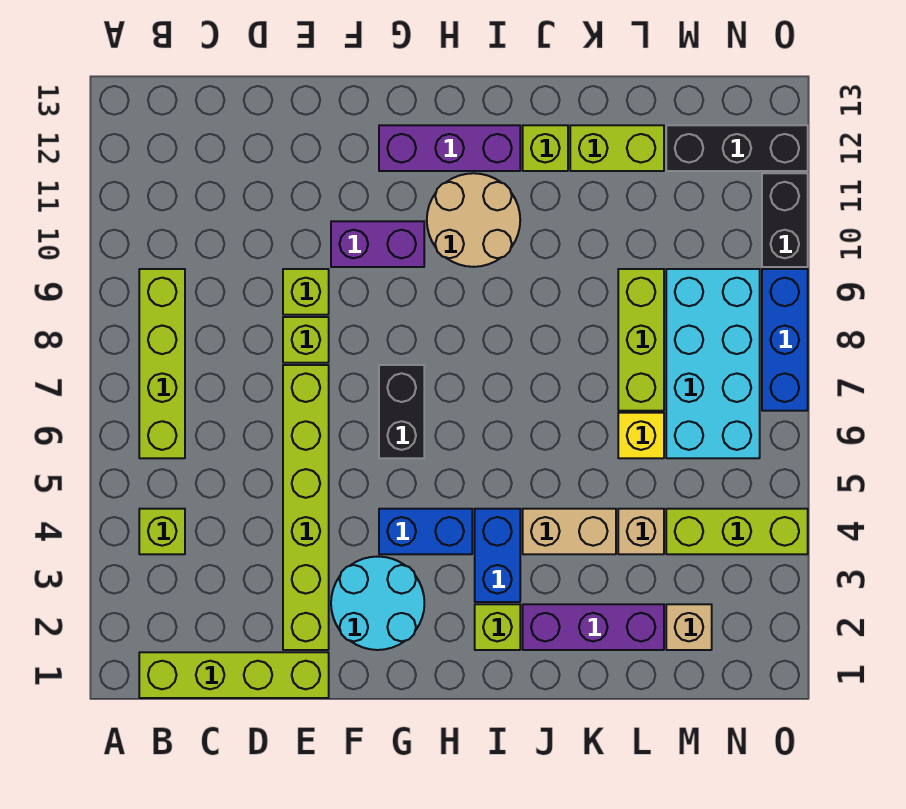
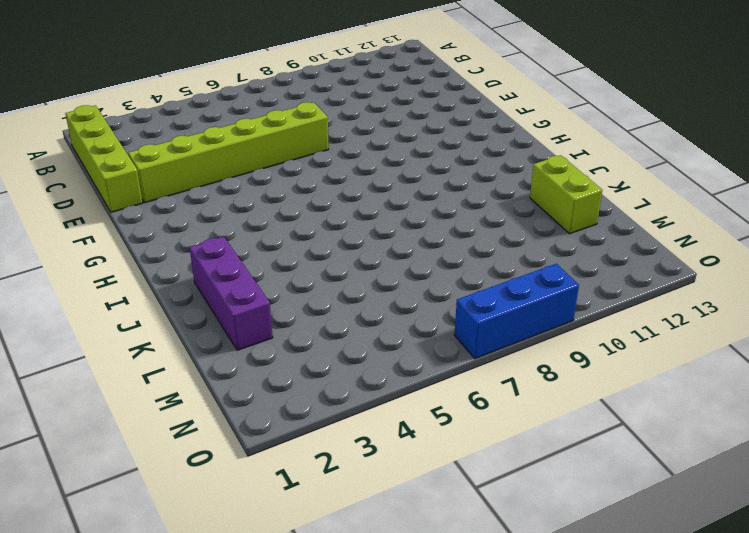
none -> lime brick B4 level 1
none -> lime brick B6:B9 level 1
none -> lime brick E8 level 1

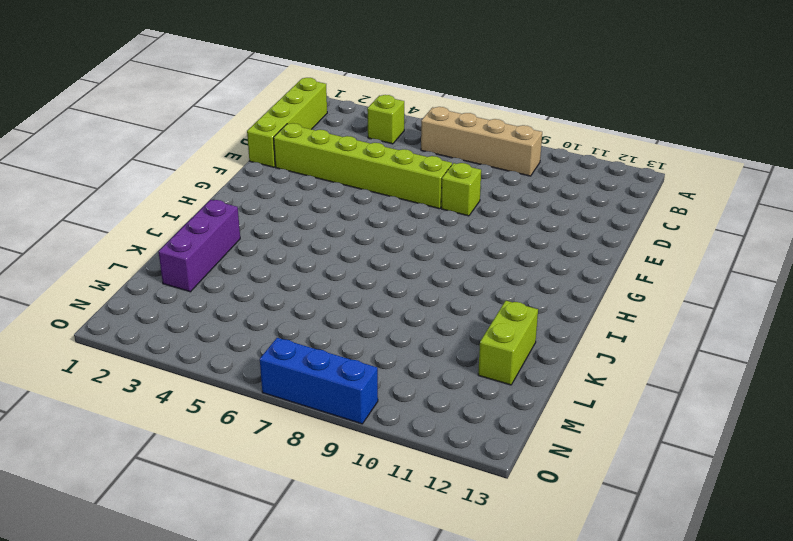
tan brick B6:B9 level 1 -> lime brick B6:B9 level 1
none -> lime brick E9 level 1
none -> cyan round brick F2:G3 level 1
none -> purple brick F10:G10 level 1

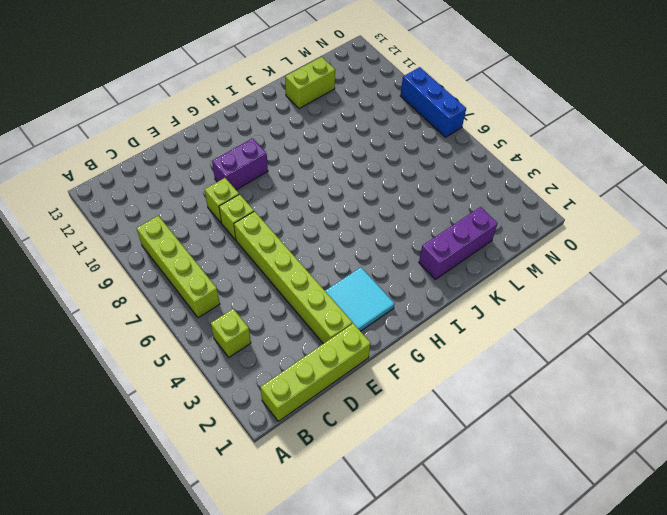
cyan tile F2:G3 level 1 -> cyan round brick F2:G3 level 1
none -> blue brick G4:H4 level 1
none -> black brick G6:G7 level 1
none -> purple brick G12:I12 level 1

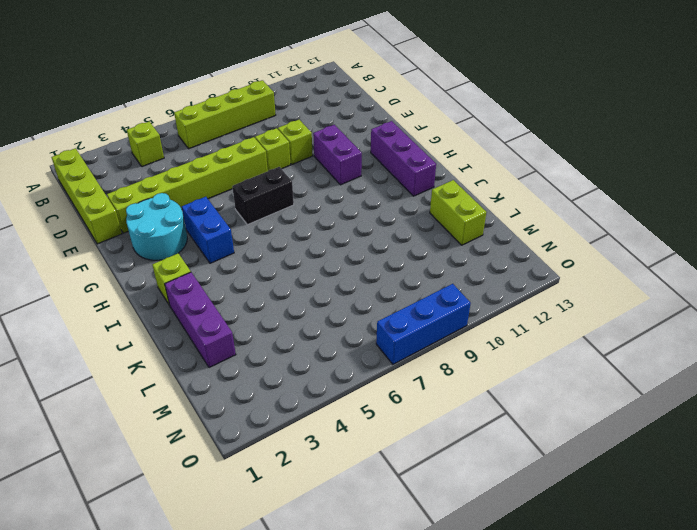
none -> tan round brick H10:I11 level 1
none -> blue brick I3:I4 level 1
none -> tan brick J4:K4 level 1

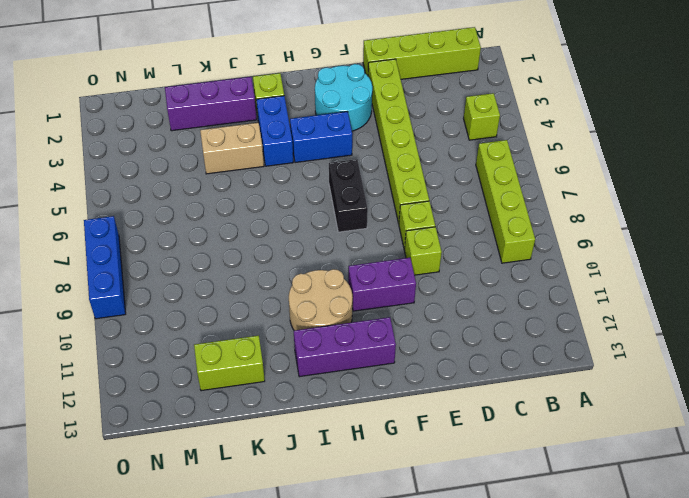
none -> lime brick J12 level 1
none -> tan brick L4 level 1
none -> yellow brick L6 level 1

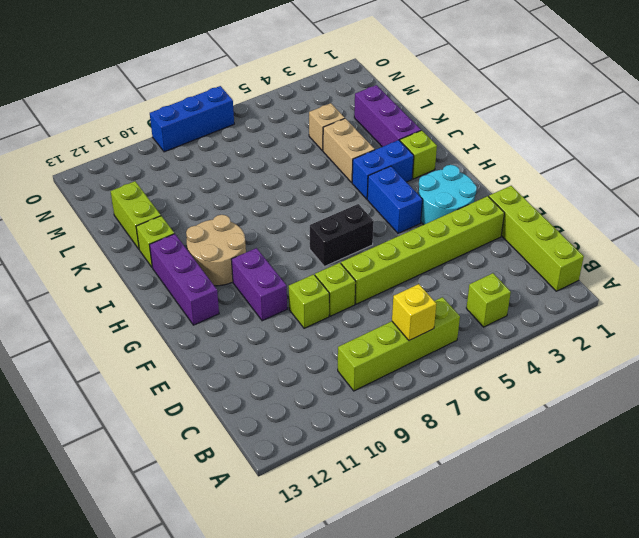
yellow brick B7 level 2 -> yellow brick L6 level 1
none -> lime brick L7:L9 level 1
none -> tan brick M2 level 1
none -> lime brick M4:O4 level 1

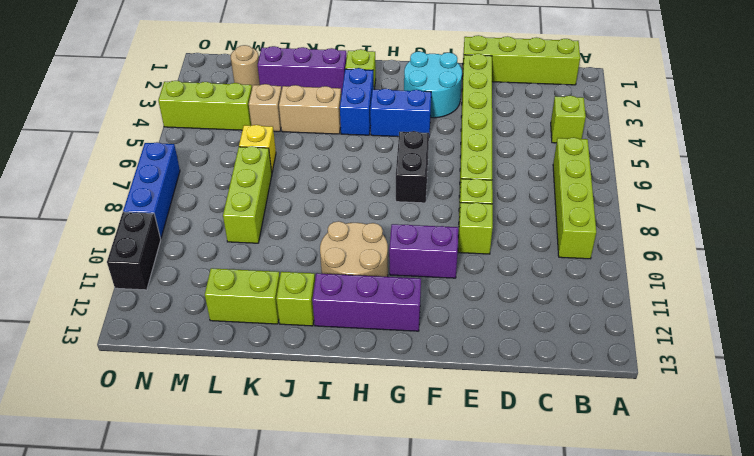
tan round brick M2 level 1 -> tan brick M2 level 1
none -> cyan brick M6:N9 level 1
none -> black brick M12:O12 level 1

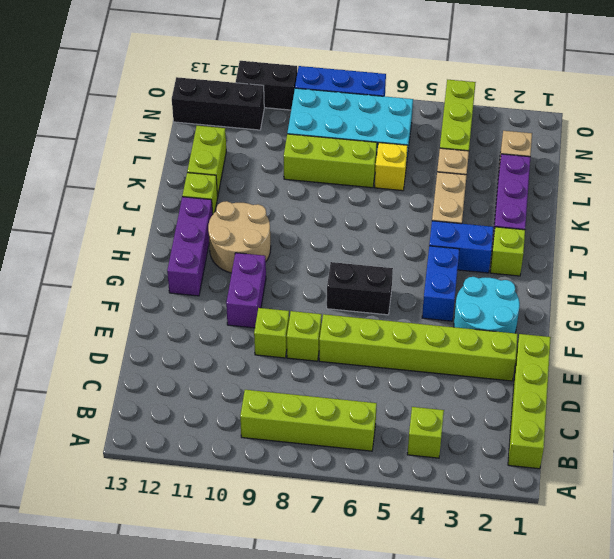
black brick N11:N13 level 1 -> black brick M12:O12 level 1

